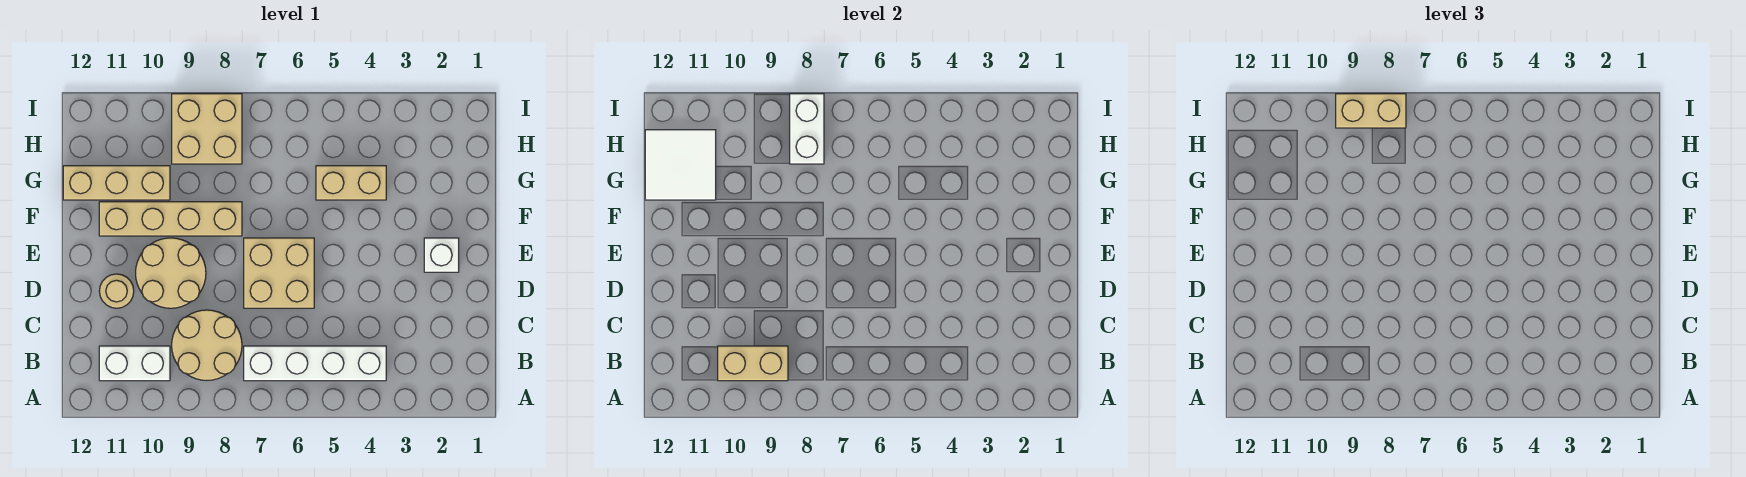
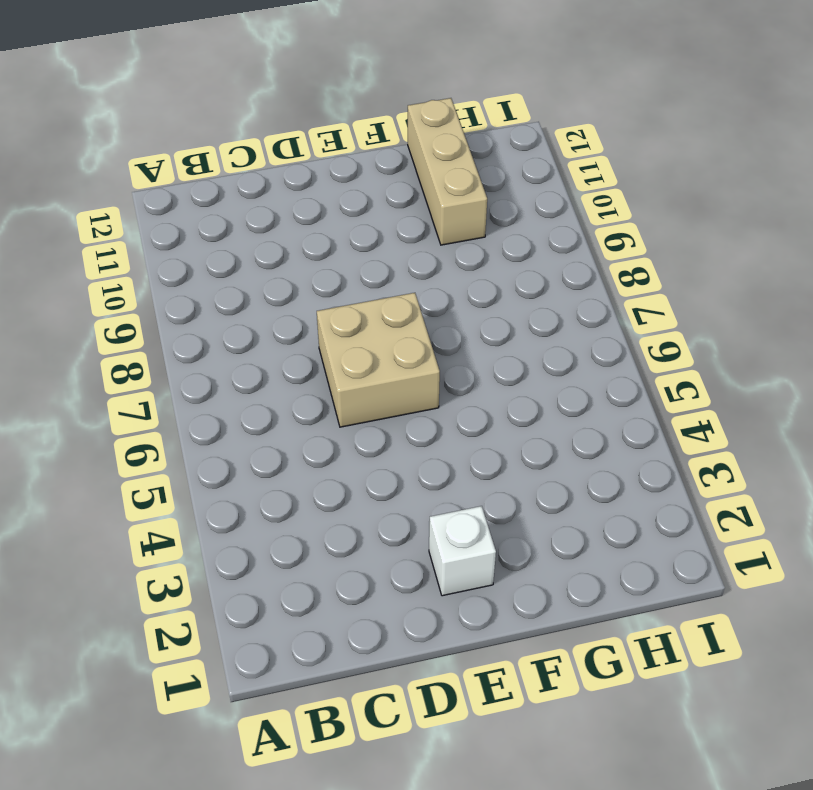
none -> white brick B4:B7 level 1
none -> tan round brick B8:C9 level 1
none -> white brick B10:B11 level 1

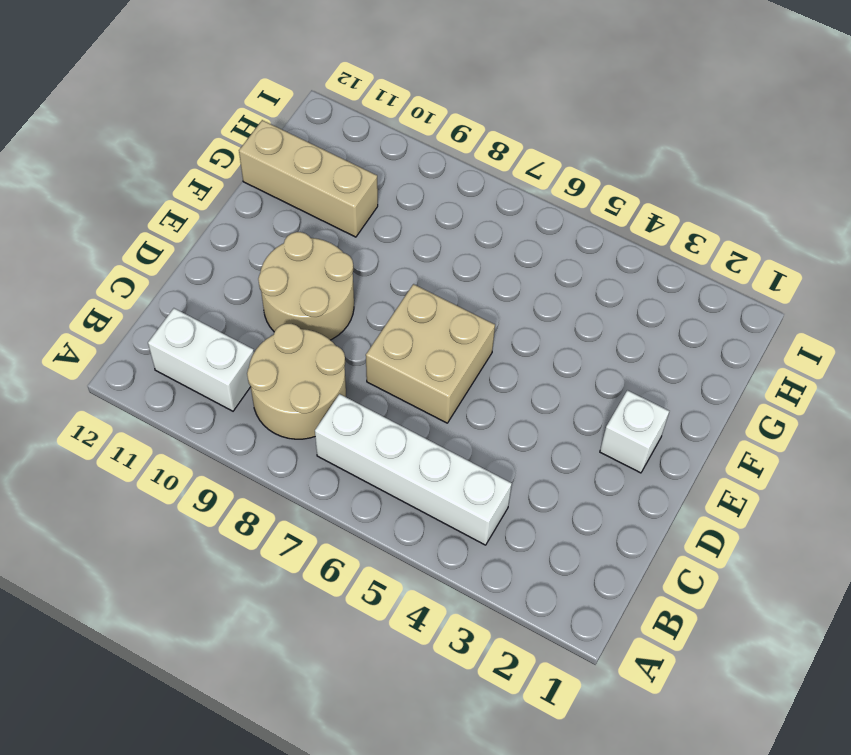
none -> tan round brick D11 level 1
none -> tan brick F8:F11 level 1
none -> tan brick G4:G5 level 1

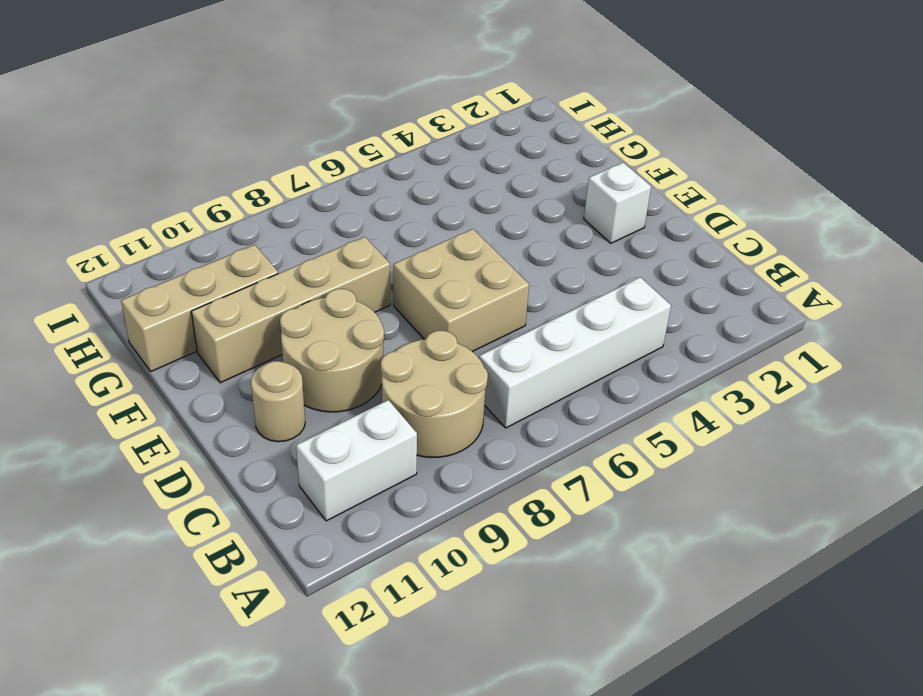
none -> tan brick G4:G5 level 1
none -> tan brick H8:I9 level 1
none -> tan brick B9:B10 level 2

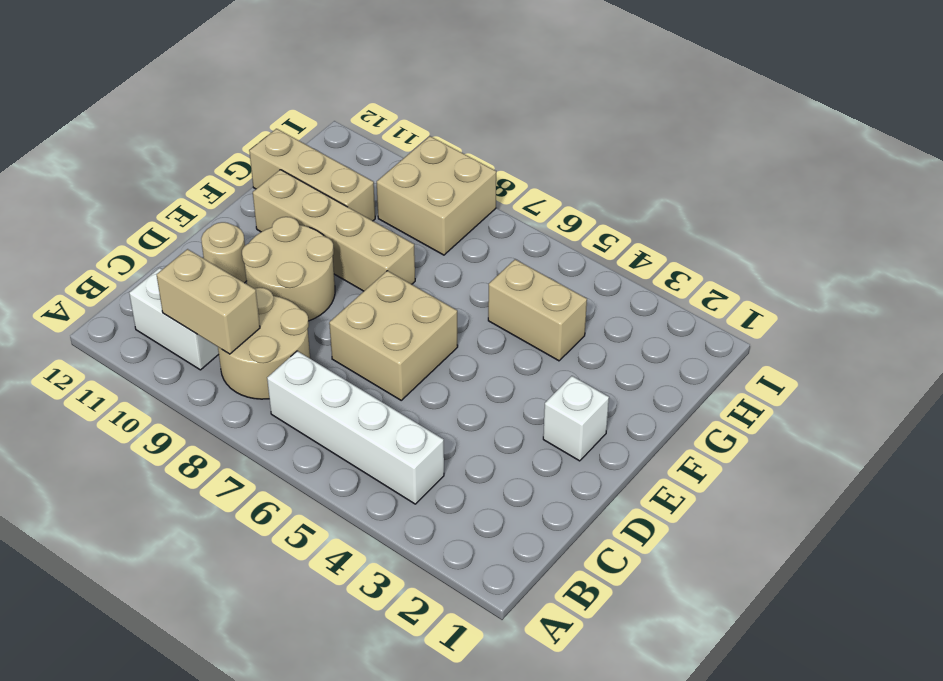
none -> white tile G11:H12 level 2
none -> white brick H8:I8 level 2
none -> tan brick I8:I9 level 3

